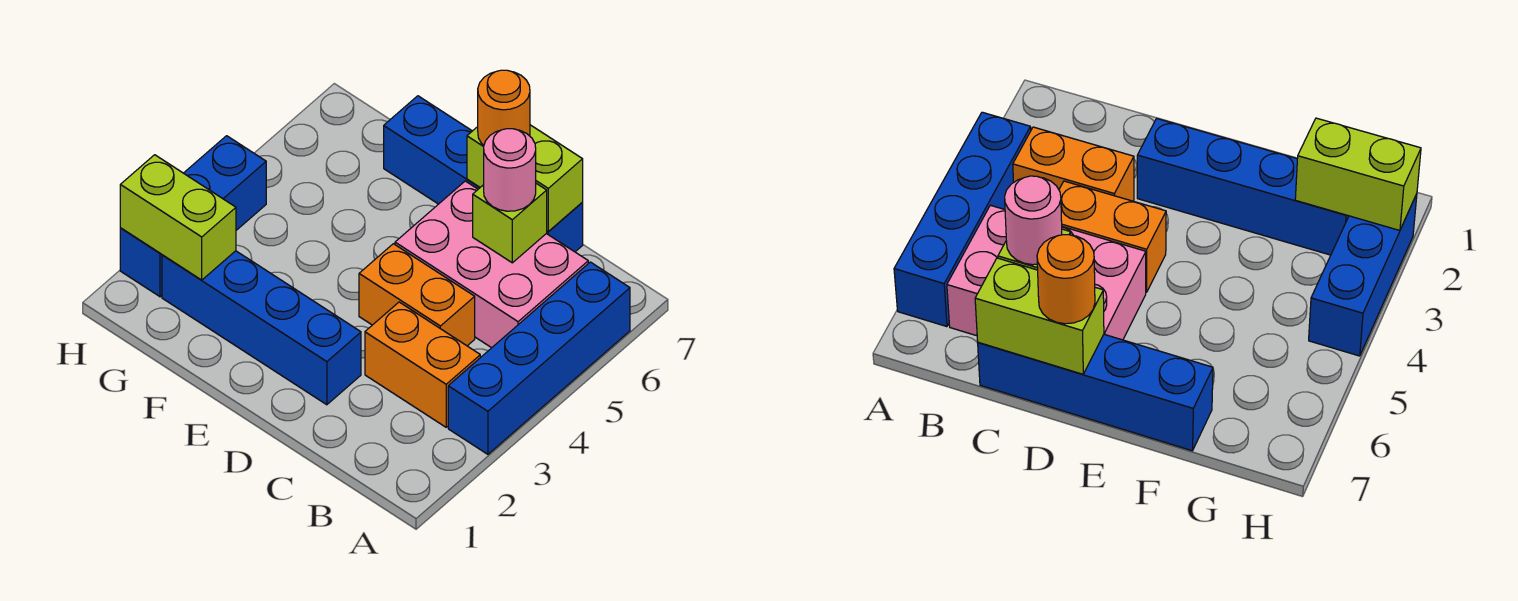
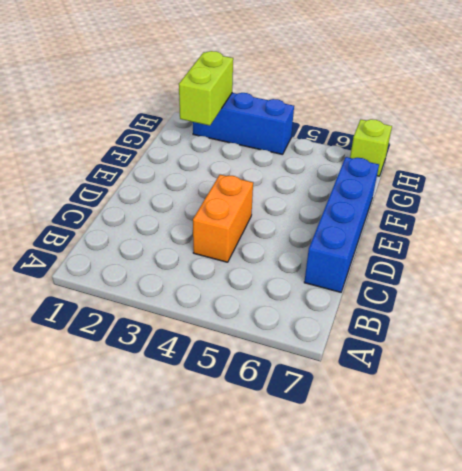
lime brick H7 level 1 -> lime brick C6 level 2
none -> blue brick A3:A6 level 1
none -> orange brick B3:C3 level 1
none -> pink brick B5:D6 level 1

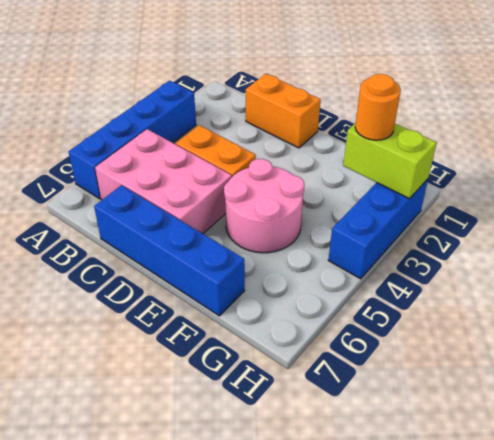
orange brick C1:D1 level 1 -> orange brick B3:C3 level 1
pink round brick E4:F5 level 1 -> none
orange round brick G2 level 3 -> orange round brick D7 level 3
none -> blue brick D2:G2 level 1
none -> lime brick C6 level 2
none -> lime brick C7:D7 level 2

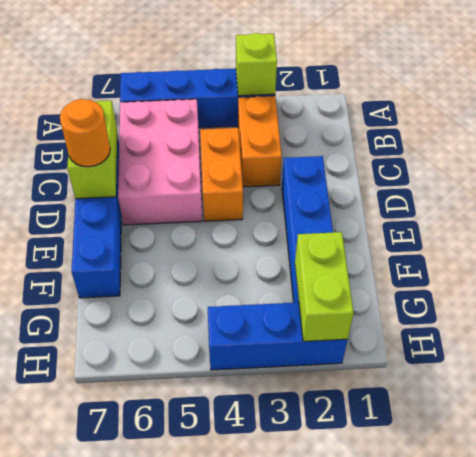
lime brick A3 level 2 -> lime brick C6 level 2
none -> pink round brick C6 level 3

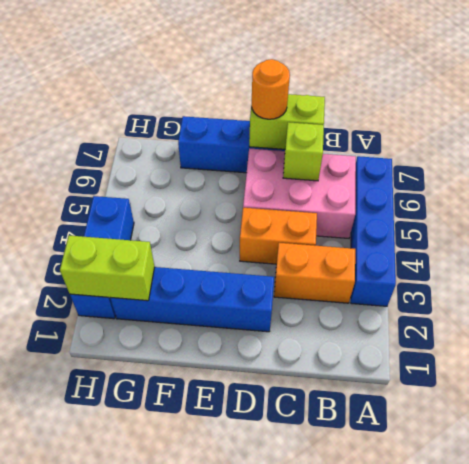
none -> pink round brick C6 level 3

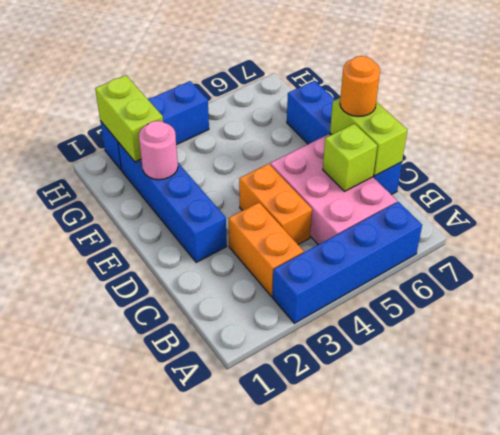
pink round brick F2 level 2 -> pink round brick C6 level 3

